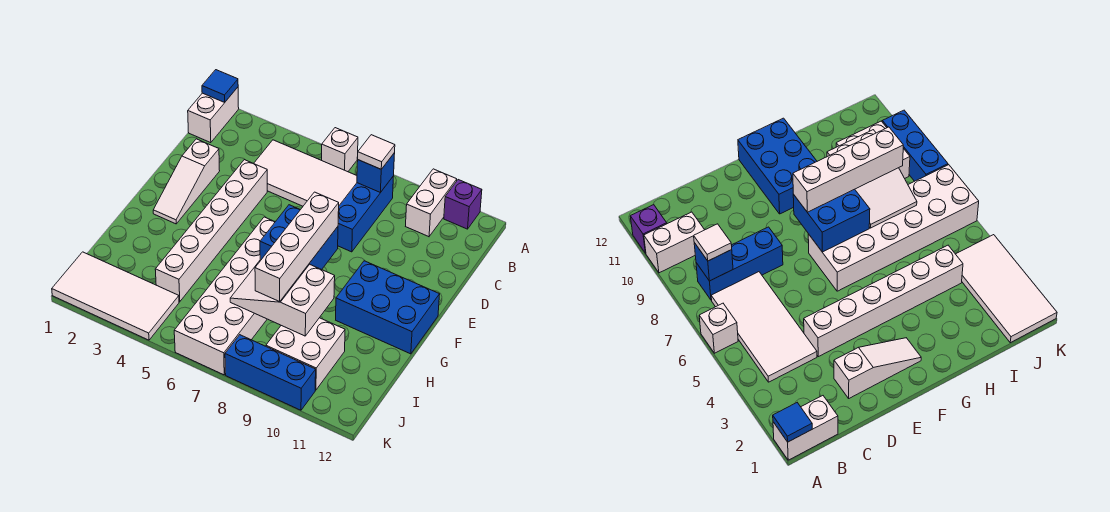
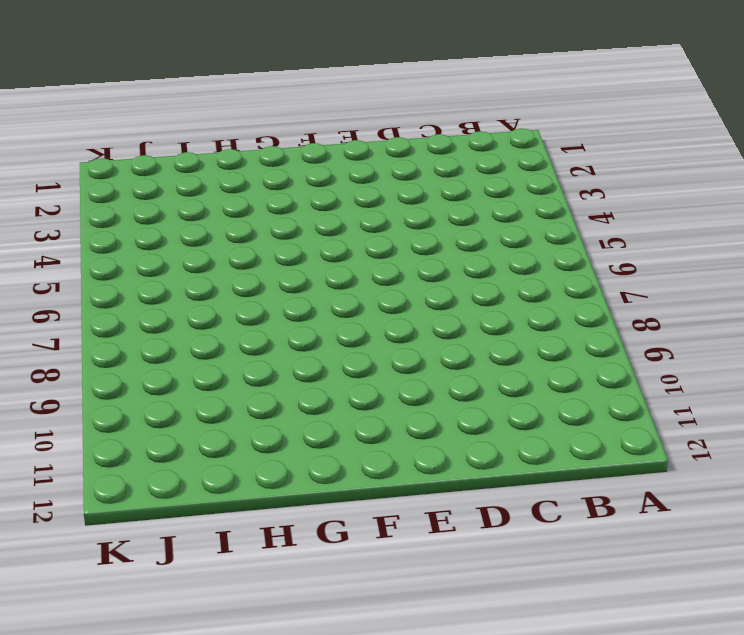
none -> white brick A1:B1 level 1
none -> white brick A6 level 1
none -> white brick A10:B10 level 1

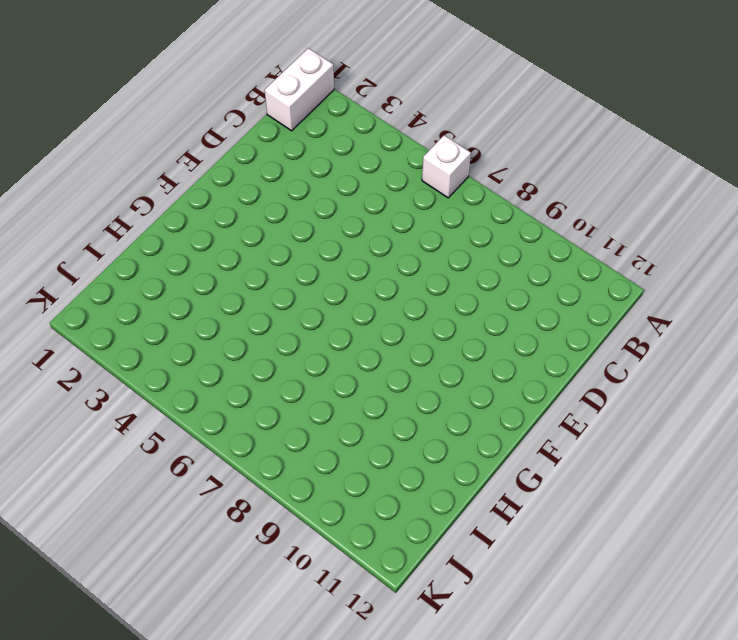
none -> white brick A10:B10 level 1
none -> purple brick A11 level 1
none -> white tile B4:C7 level 1

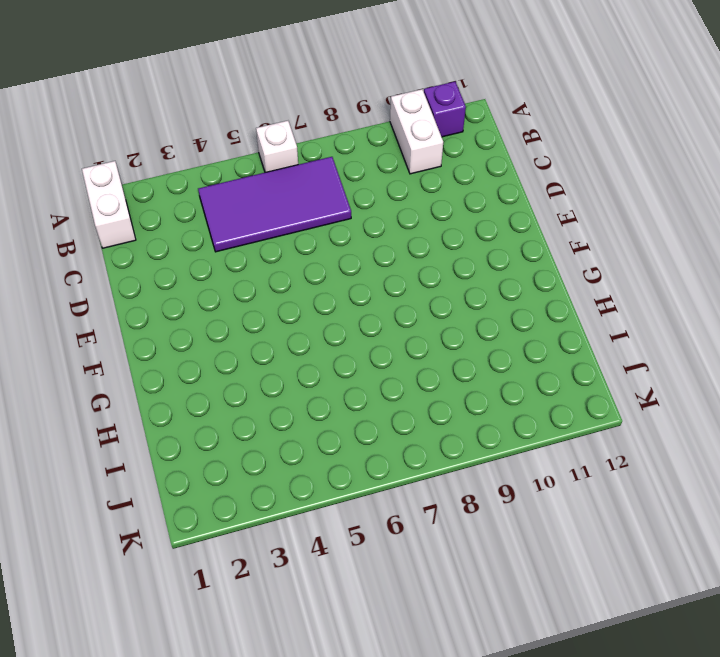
purple tile B4:C7 level 1 -> white tile B4:C7 level 1
none -> blue brick B8:D8 level 1
none -> white slope D2:F2 level 1 top D
none -> white brick D4:I4 level 1

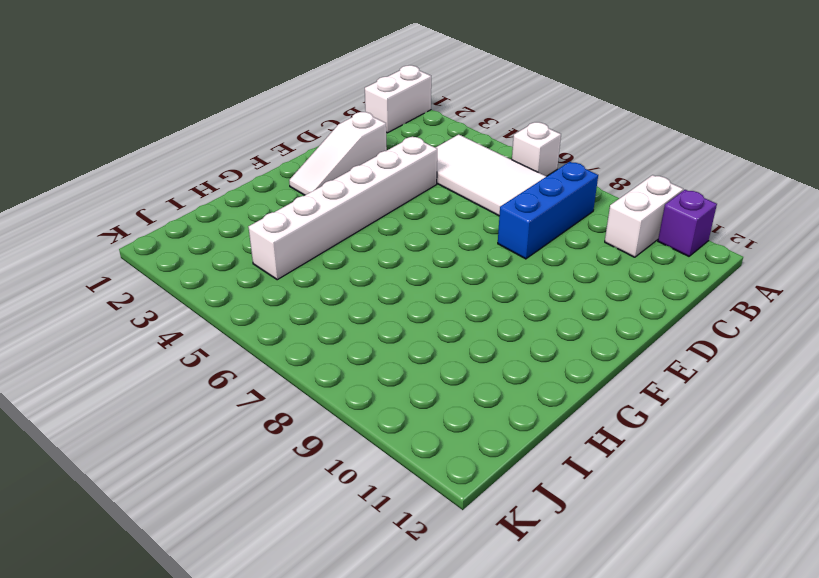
none -> white brick F6:K7 level 1
none -> blue brick F10:G12 level 1
none -> white brick I9:J10 level 1

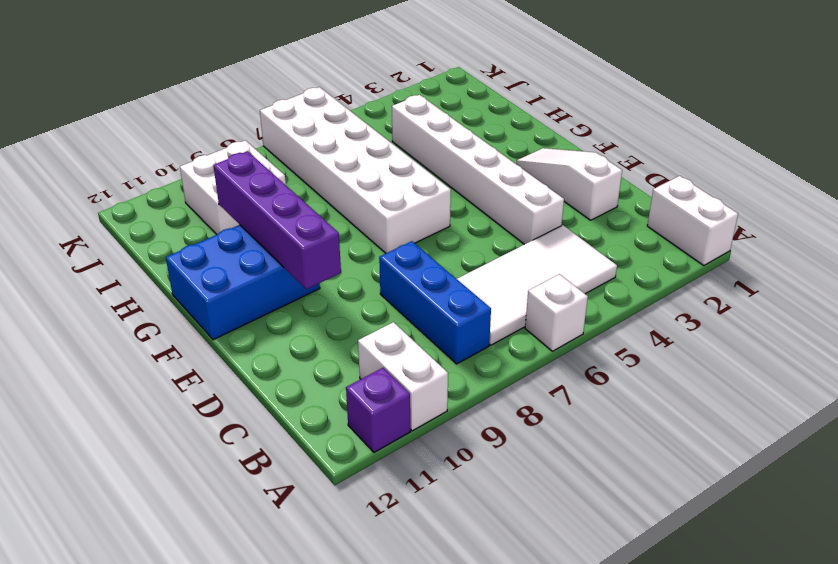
purple brick E10:H10 level 2 -> none
none -> white tile J1:K4 level 1
none -> blue brick K8:K10 level 1
none -> blue tile A1 level 2

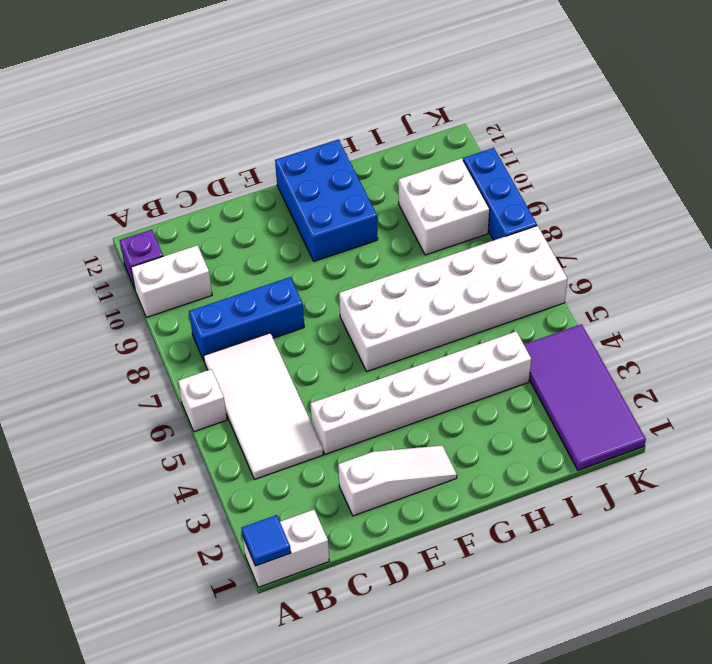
purple tile J1:K4 level 1 -> white tile J1:K4 level 1
none -> blue brick B8 level 2
none -> blue brick F7:G8 level 2
none -> white slope H7:I9 level 2 top 9

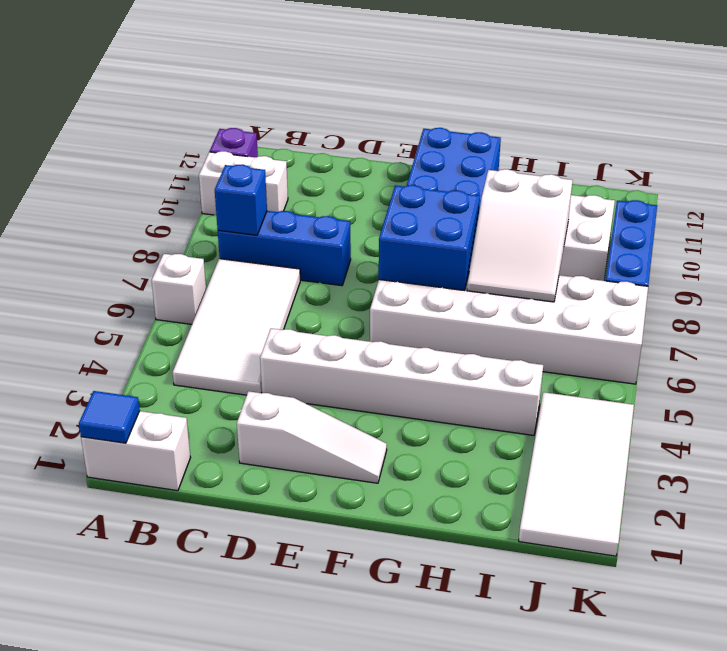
none -> white tile B8 level 3
none -> white brick F8:I8 level 3

